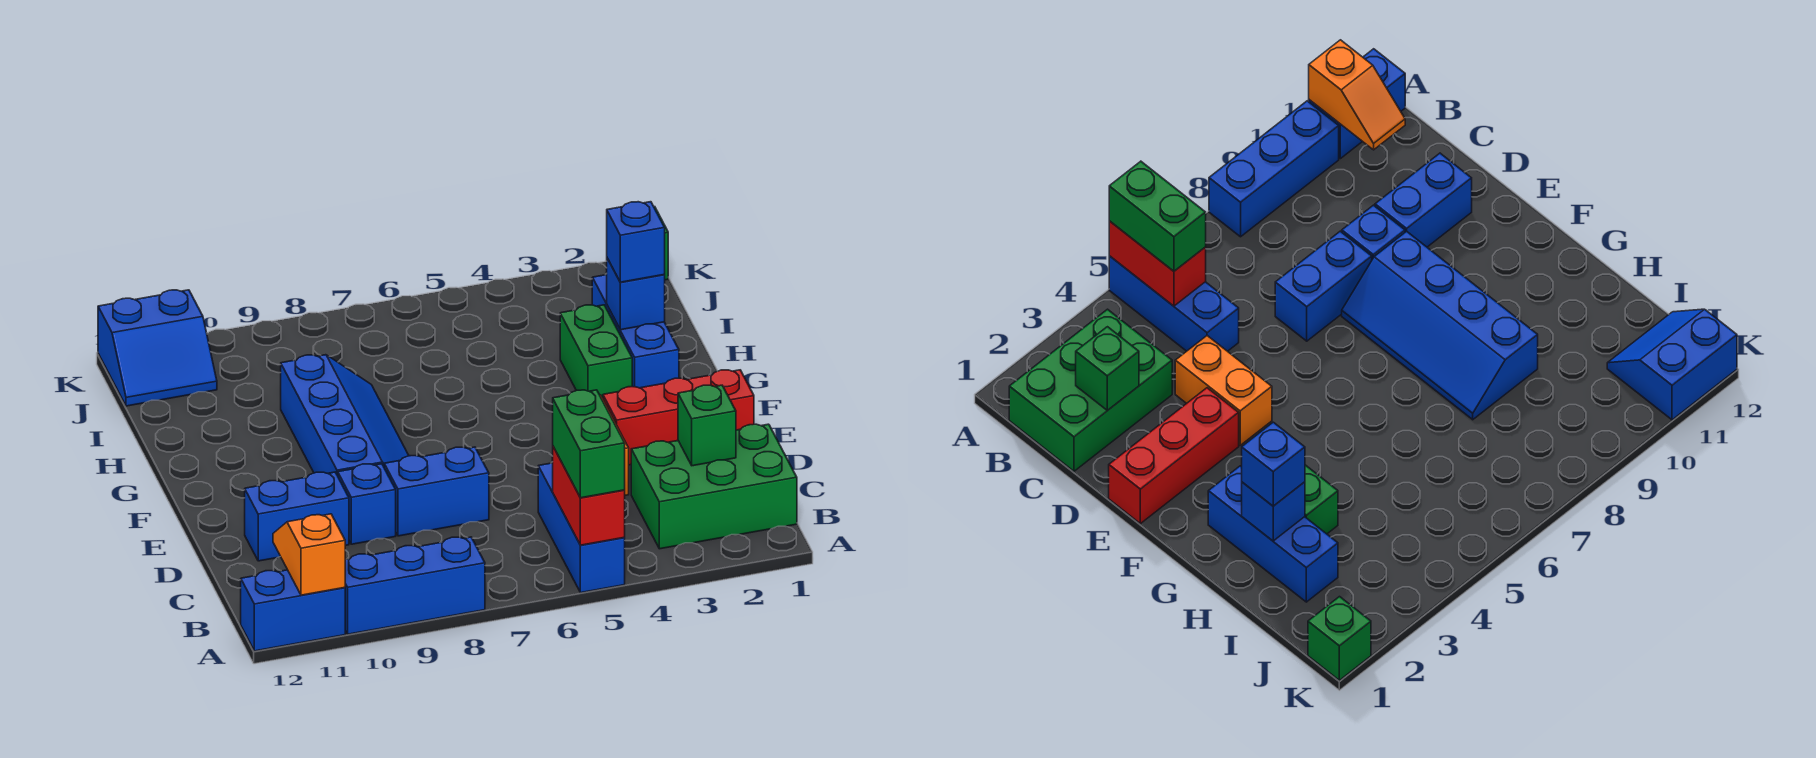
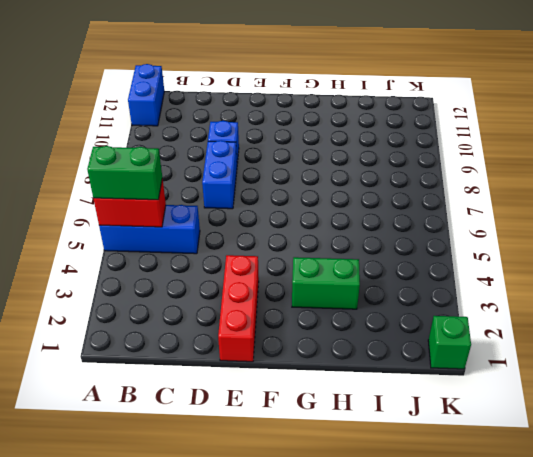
none -> blue brick A8:A10 level 1
none -> green brick B1:C3 level 1
none -> orange brick D4:E4 level 1

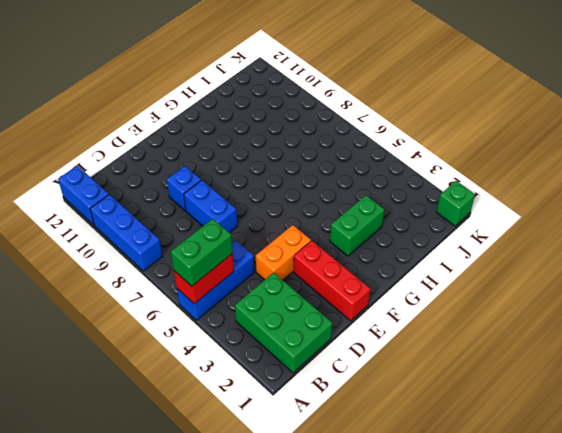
none -> blue brick D10:D11 level 1
none -> blue slope E8:H9 level 1 top 9
none -> blue brick G2:I2 level 1

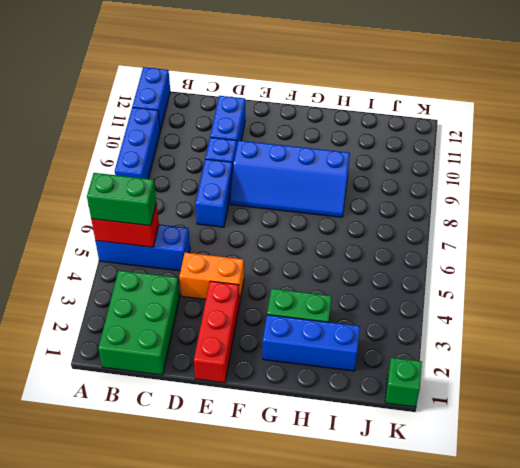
none -> blue slope J11:K12 level 1 top K
none -> orange slope A11:B11 level 2 top A
none -> green brick C2 level 2

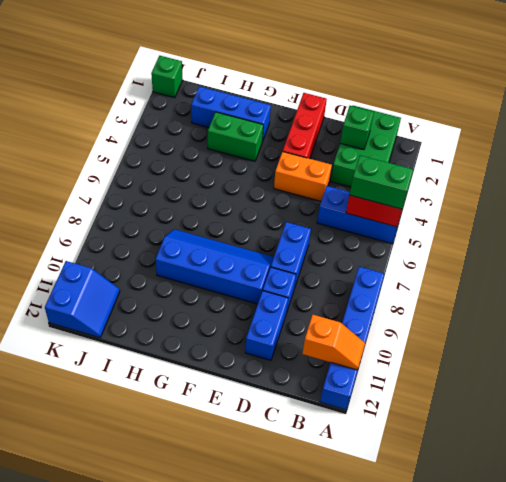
orange slope A11:B11 level 2 top B -> orange slope A11:B11 level 2 top A
none -> blue brick H2 level 2
none -> blue brick H2 level 3

